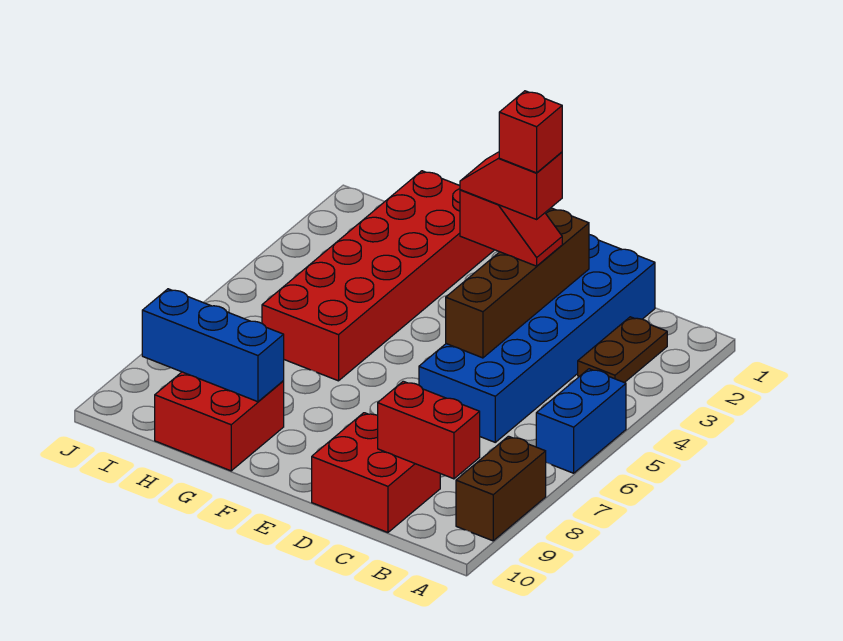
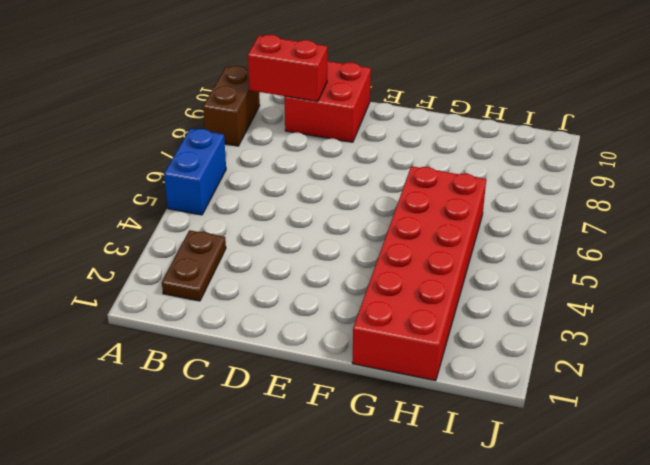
none -> blue brick C1:D6 level 1
none -> red brick G9:H10 level 1
none -> brown brick D2:D5 level 2

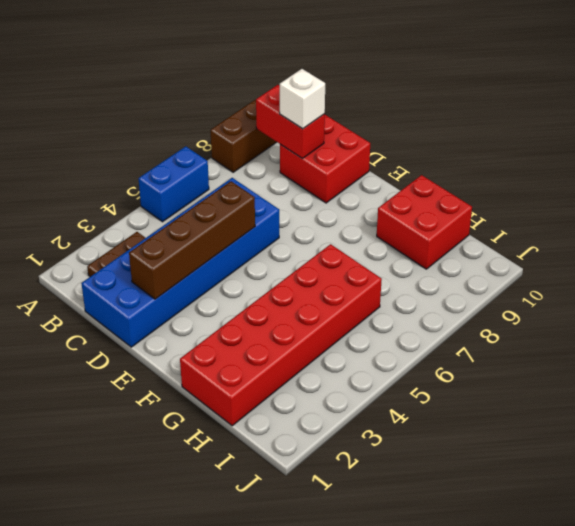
white brick C9 level 3 -> none
none -> blue brick G9:I9 level 2
none -> red slope D3:E3 level 3 top E
none -> red slope D3:E3 level 4 top D

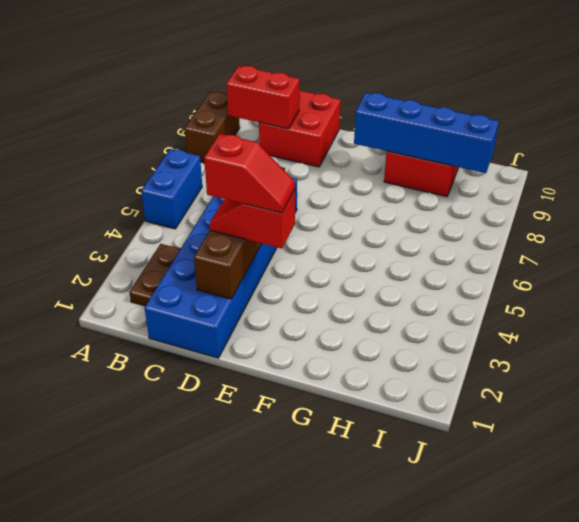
blue brick F9:I9 level 2 -> blue brick G9:I9 level 2
none -> red brick G1:H6 level 1
none -> red brick D3 level 5

